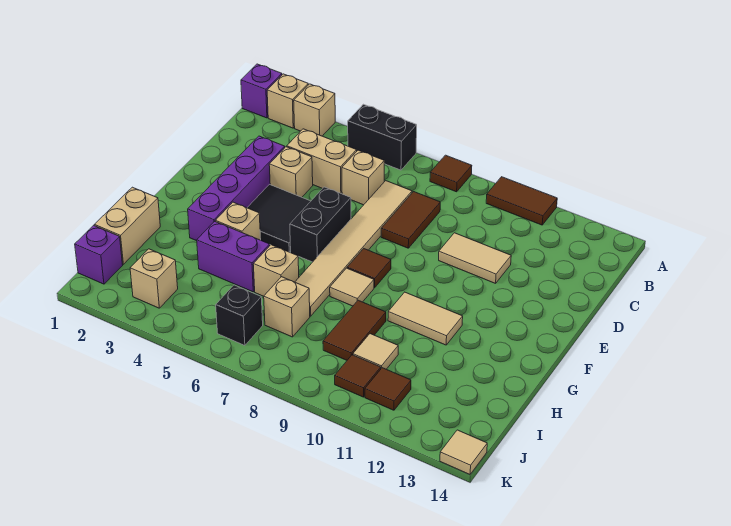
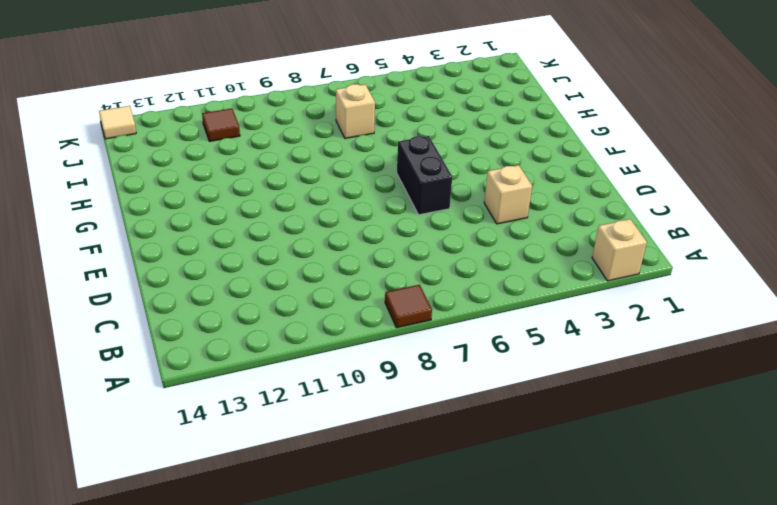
none -> purple brick A1 level 1
none -> tan brick A3 level 1
none -> black brick A5:A6 level 1
none -> brown tile A10:A11 level 1

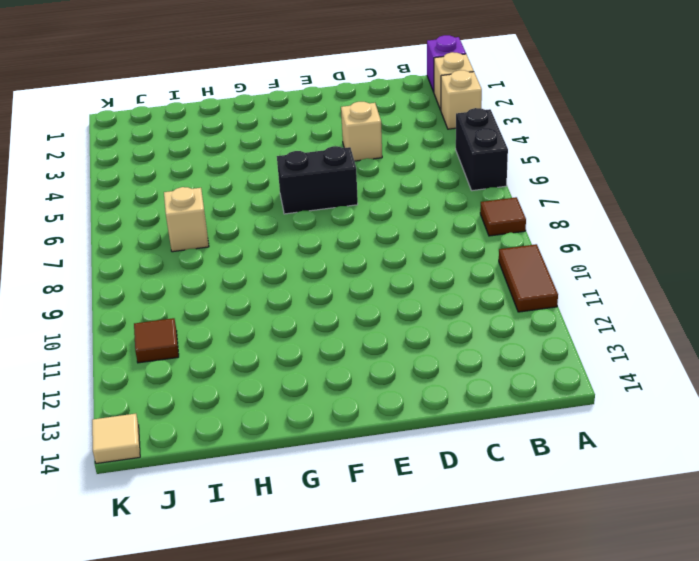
none -> tan brick C4:C5 level 1
none -> tan brick C6 level 1
none -> tan tile C7:H7 level 1
none -> brown tile C8:D8 level 1

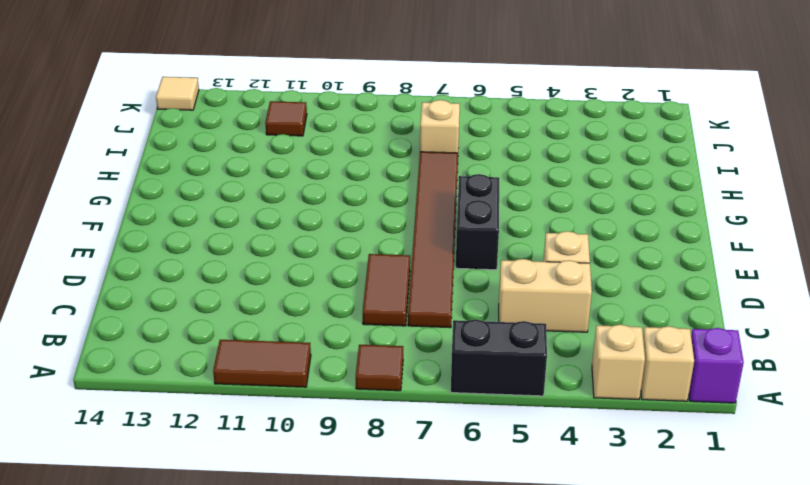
brown tile C7:H7 level 1 -> tan tile C7:H7 level 1
none -> tan brick C6 level 1
none -> purple brick D3:G3 level 1
none -> tan tile D10:D11 level 1
none -> black tile E4:F5 level 1

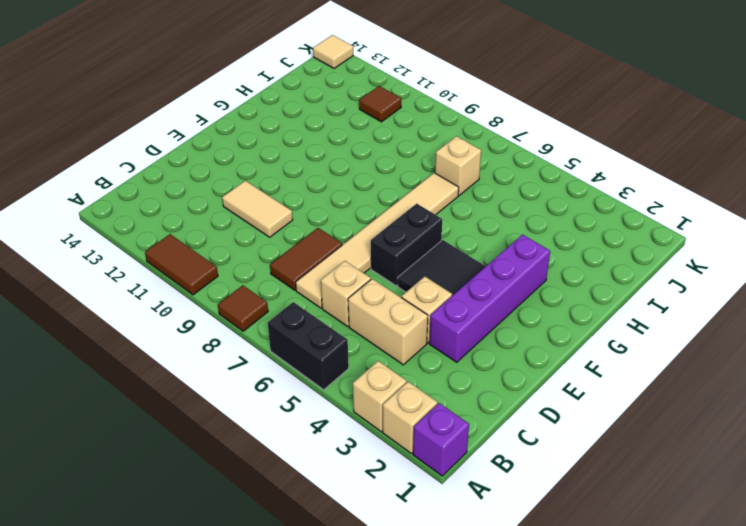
none -> brown tile F8 level 1
none -> tan brick G4 level 1
none -> tan tile G8 level 1
none -> tan tile G10:G11 level 1

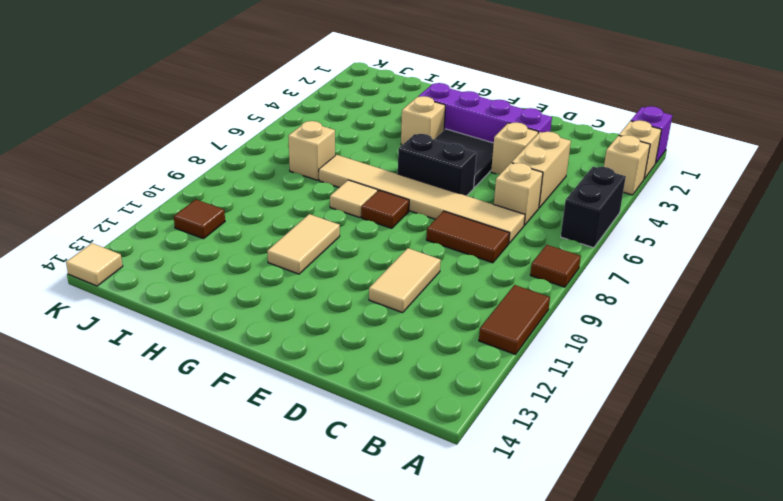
none -> tan brick H1:I1 level 1
none -> purple brick H4:H5 level 1
none -> tan brick H6 level 1
none -> brown tile H9:I9 level 1

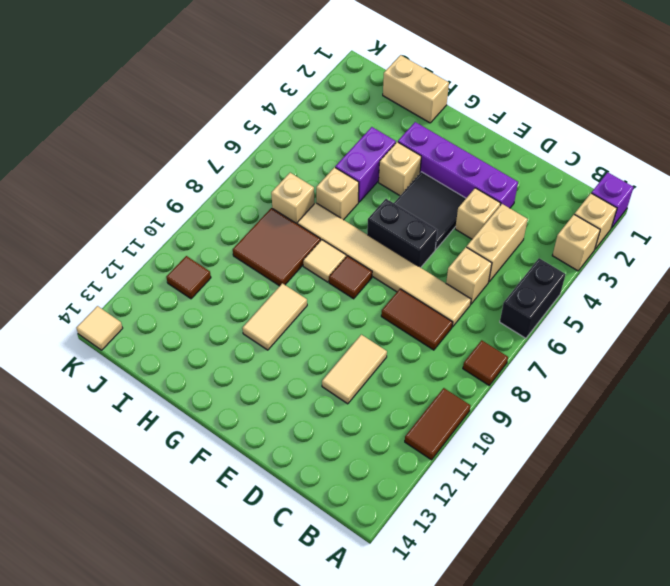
brown tile H8:I9 level 1 -> brown tile H9:I9 level 1
none -> tan tile I10 level 1
none -> purple brick J1 level 1
none -> tan brick J3 level 1
none -> black brick J6 level 1

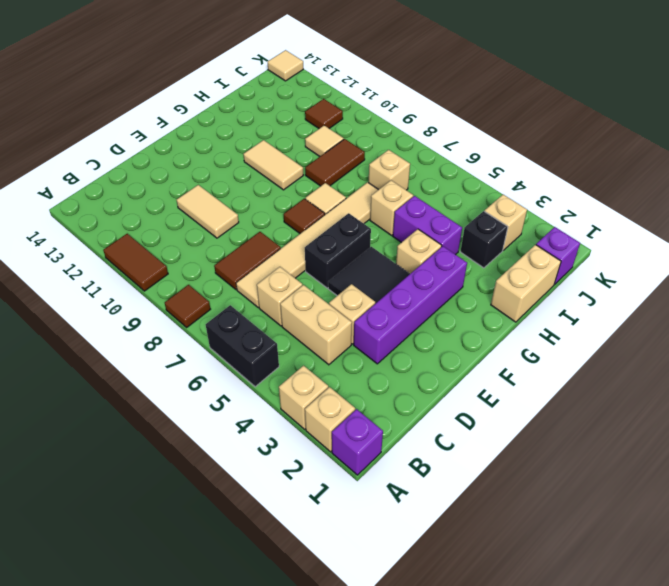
black brick I3 level 1 -> black brick J6 level 1
none -> brown tile J10 level 1

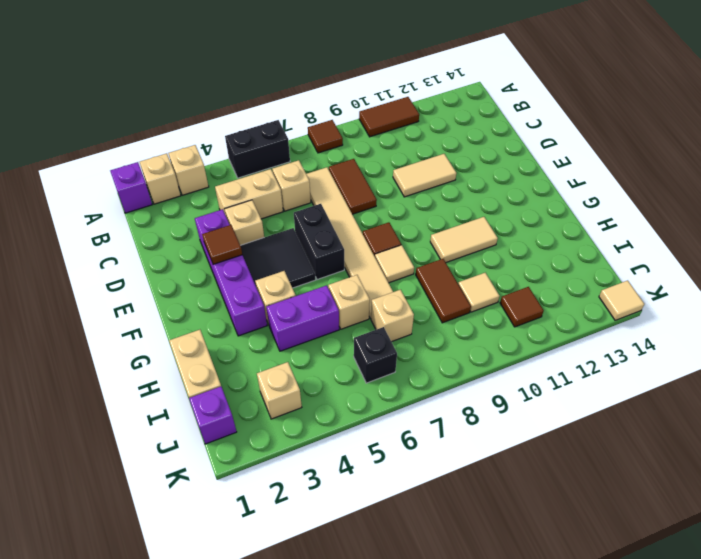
brown tile E3 level 2 -> brown tile J10 level 1

